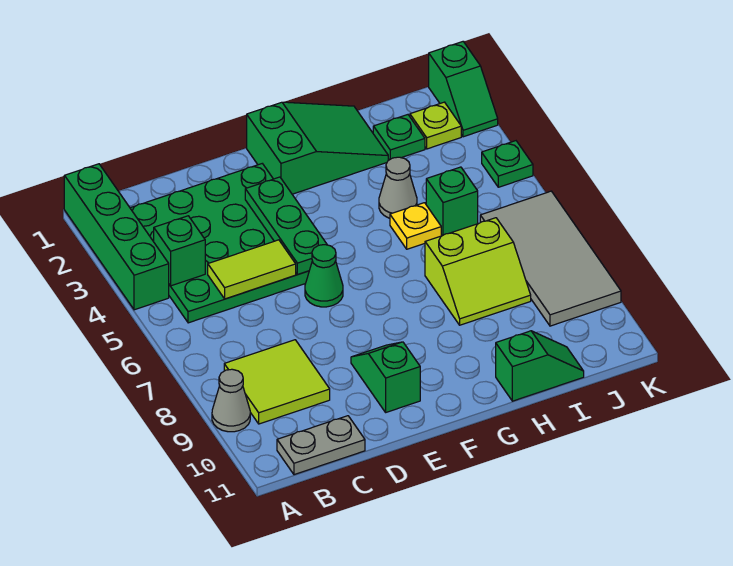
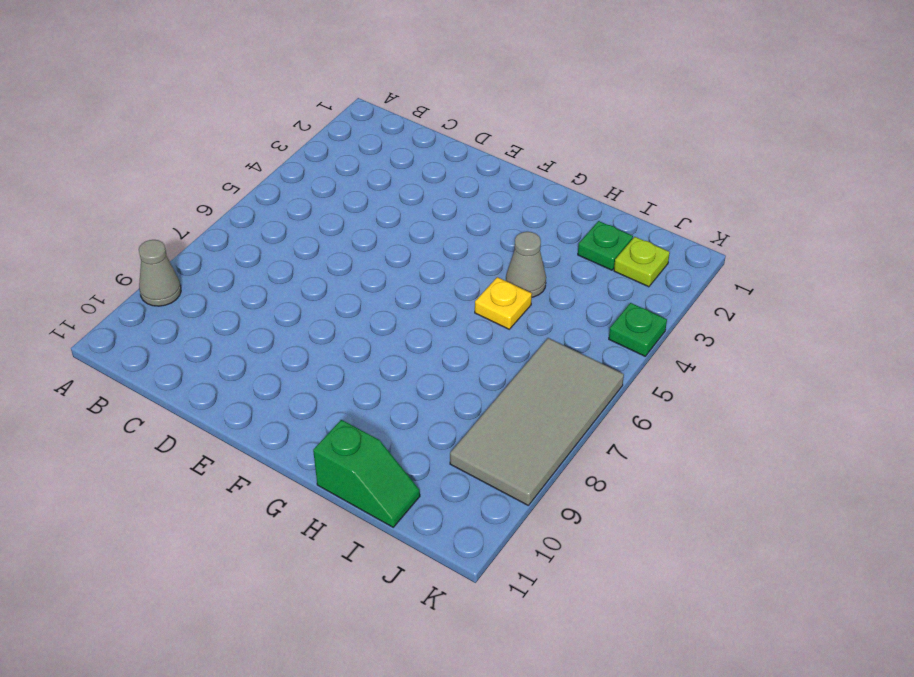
none -> green brick A1:A4 level 1
none -> green plate B2:E5 level 1
none -> lime tile B8:C9 level 1

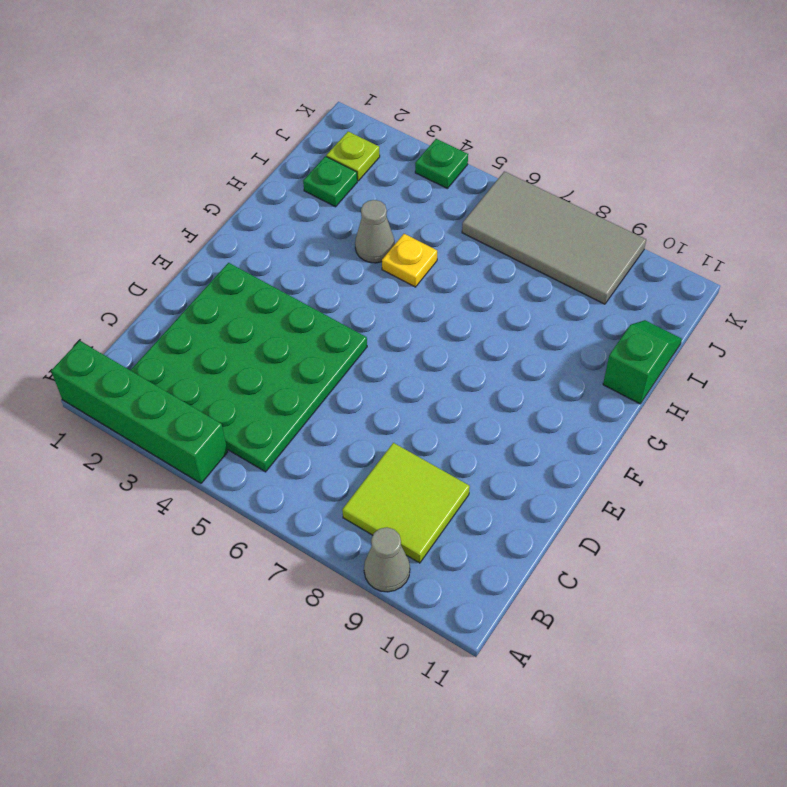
none -> grey plate B11:C11 level 1
none -> green cone E6 level 1
none -> green slope E9:E10 level 1 top 10

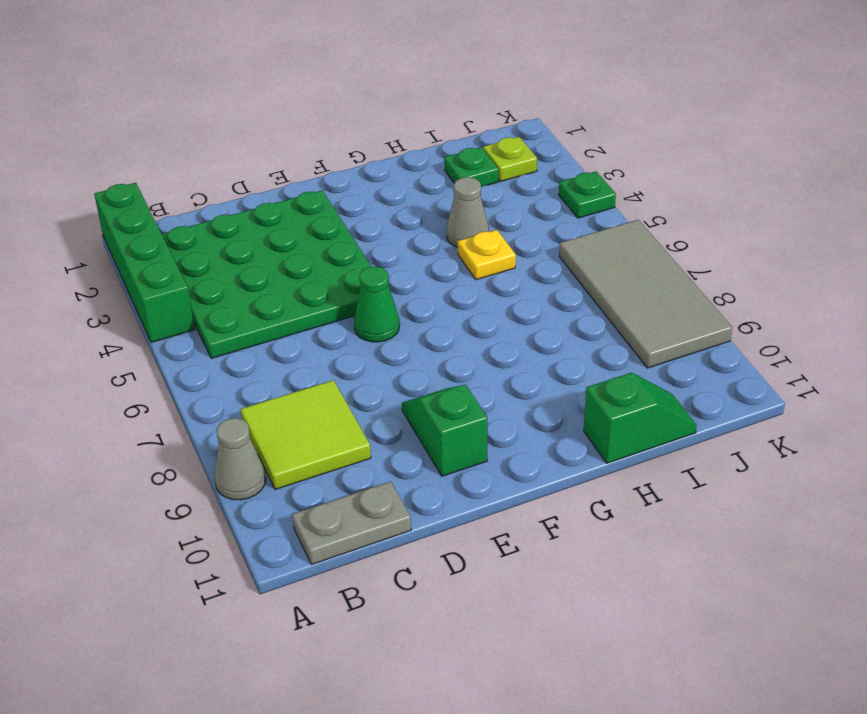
none -> green slope F1:H2 level 1 top F
none -> lime slope H7:I8 level 1 top 7
none -> green brick I5 level 1

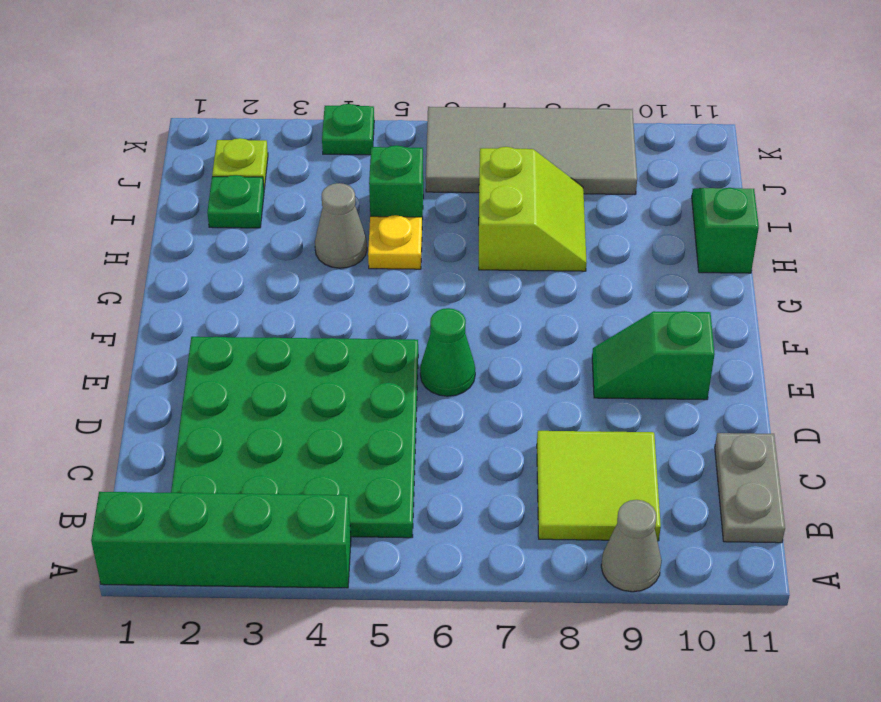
none -> green slope F1:H2 level 1 top F
none -> green slope K1:K2 level 1 top 1
none -> green brick B4 level 2

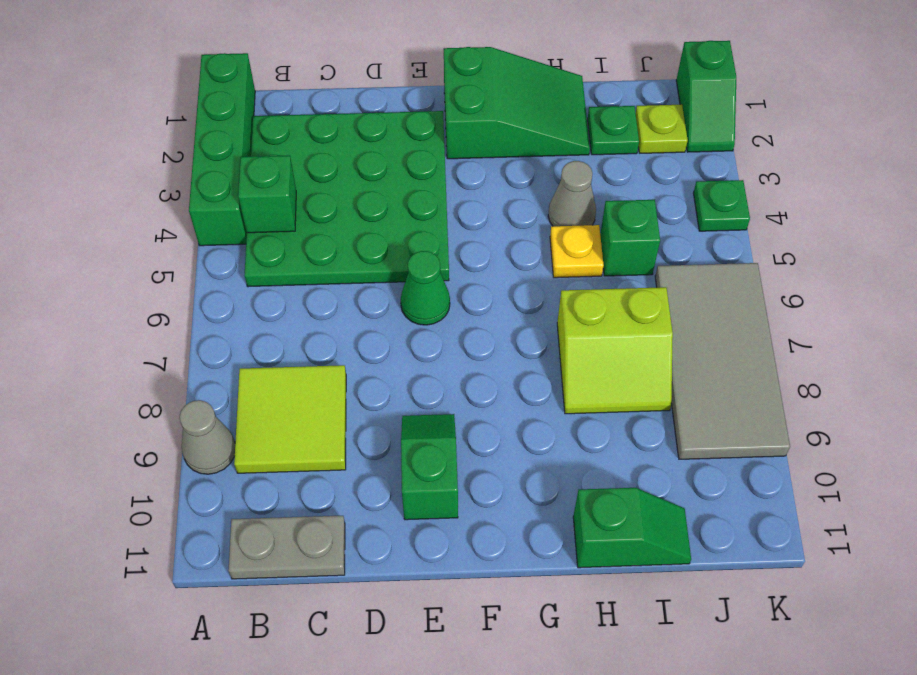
none -> lime tile C5:D5 level 2
none -> green plate E3:E5 level 2

